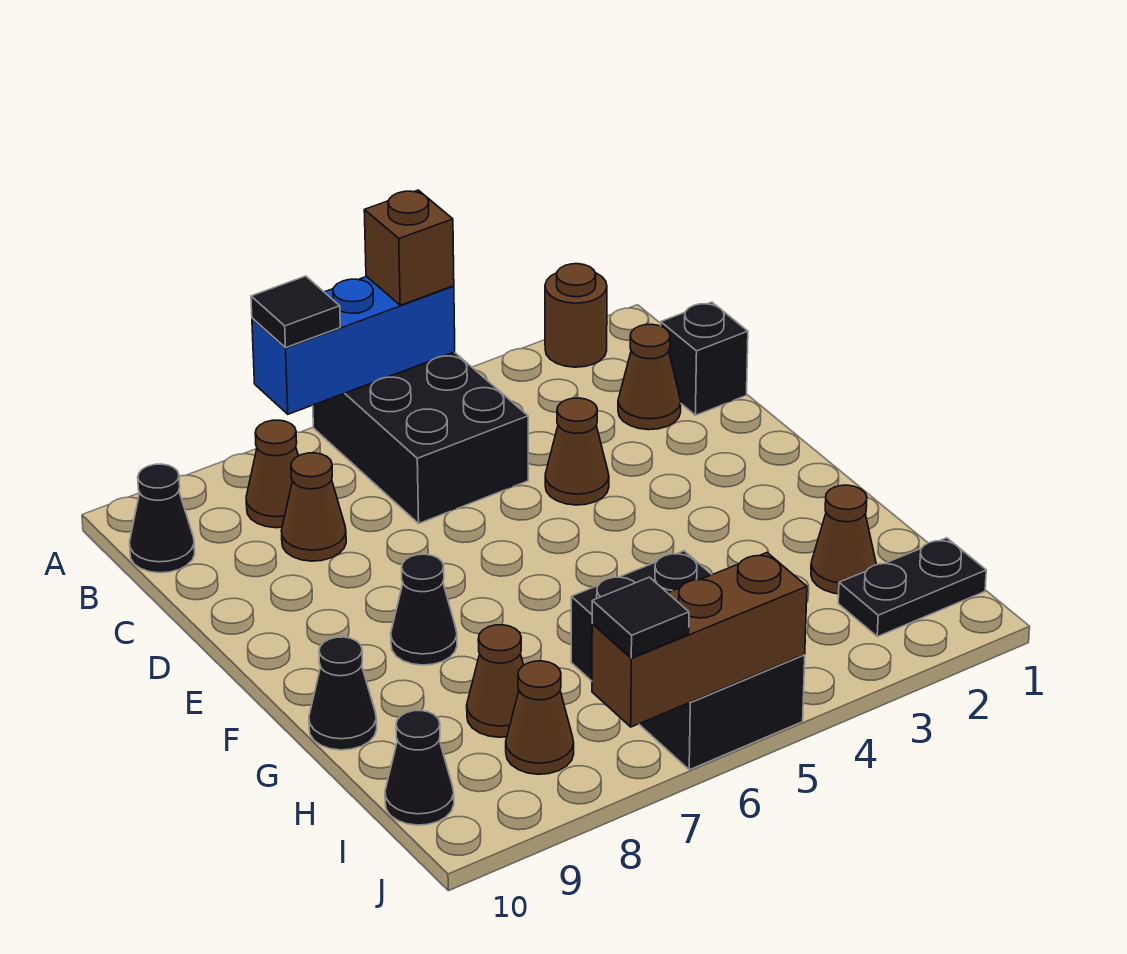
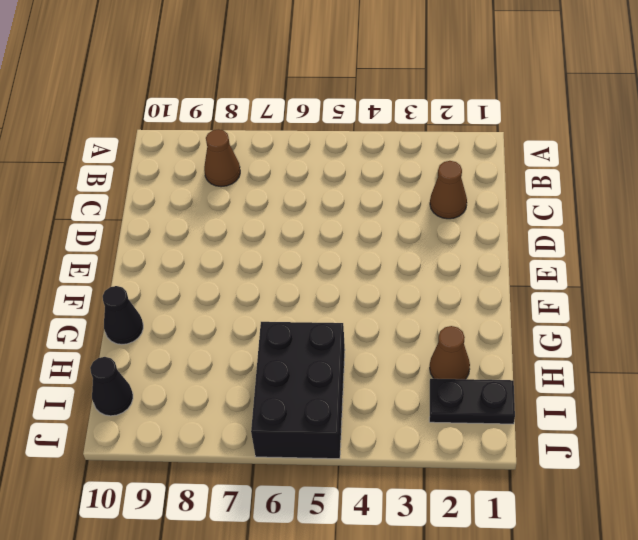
none -> brown round brick A2 level 1
none -> black brick A5:C6 level 1
none -> black cone B10 level 1

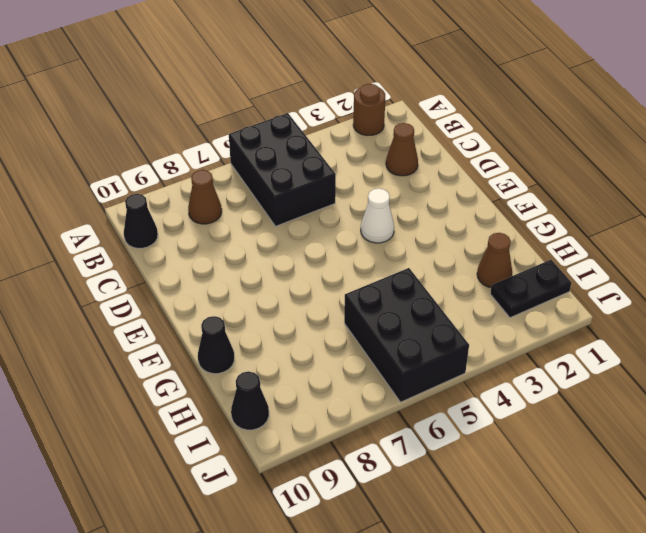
white cone E4 level 1 -> none
none -> black brick C1 level 1
none -> brown cone C8 level 1
none -> brown cone D4 level 1

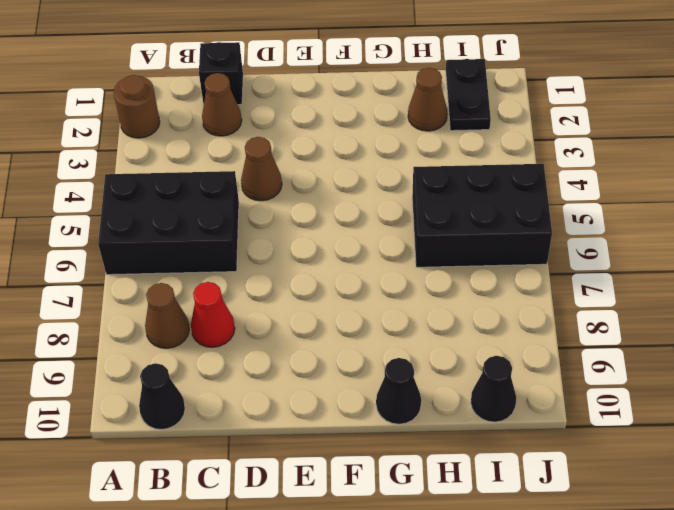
red cone C8 level 1 -> brown cone C8 level 1
none -> black cone F8 level 1
none -> brown cone H8 level 1
none -> brown cone I8 level 1

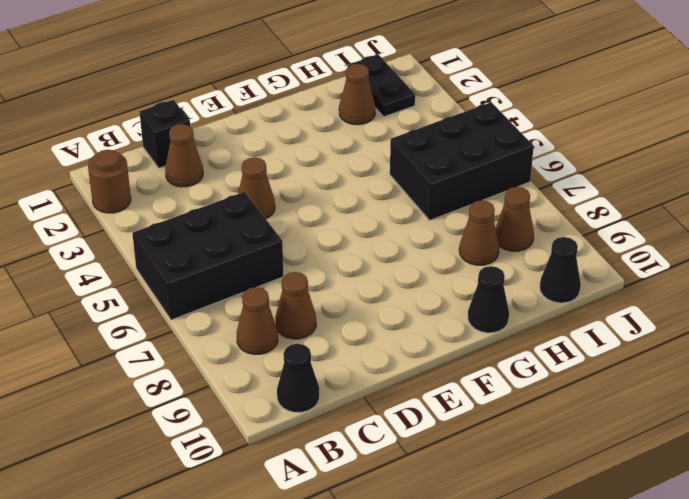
none -> black cone F8 level 1
none -> blue brick A5:A7 level 2
none -> brown brick J5:J7 level 2

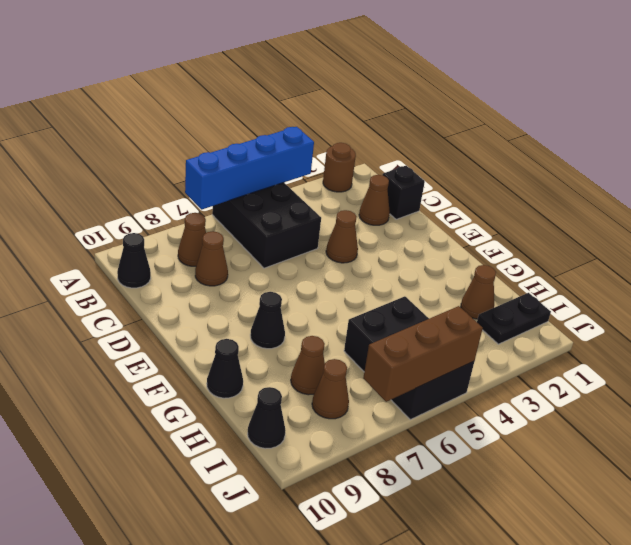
blue brick A4:A7 level 2 -> blue brick A5:A7 level 2
none -> brown brick A5 level 3
none -> black tile A7 level 3
none -> black tile J7 level 3

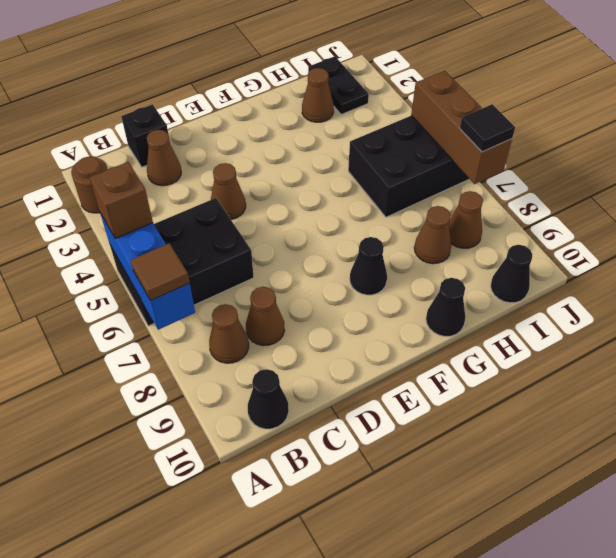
brown tile A7 level 3 -> black tile A7 level 3

